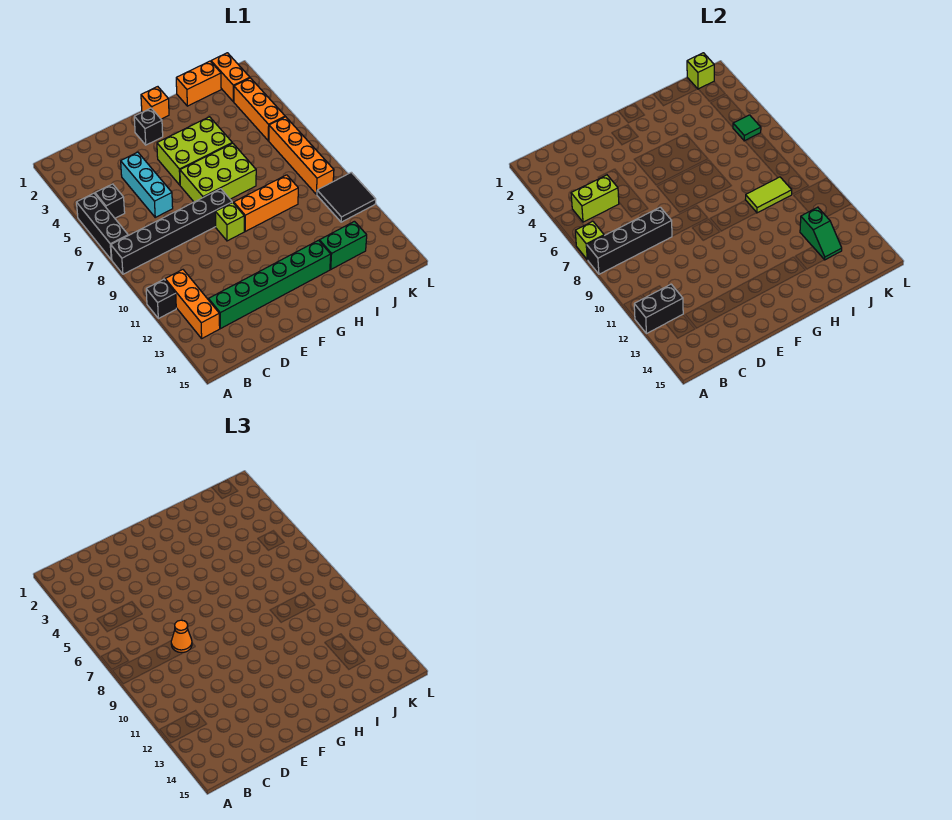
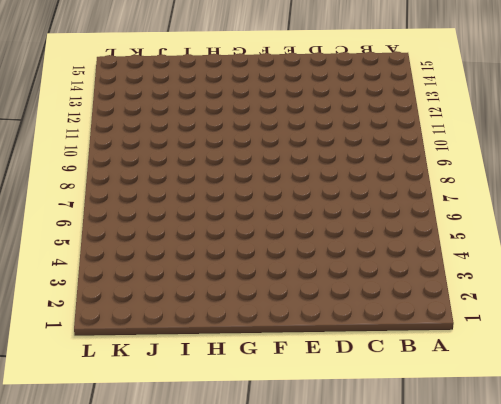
none -> black brick A5:A7 level 1
none -> black brick A8:F8 level 1
none -> black brick A11 level 1

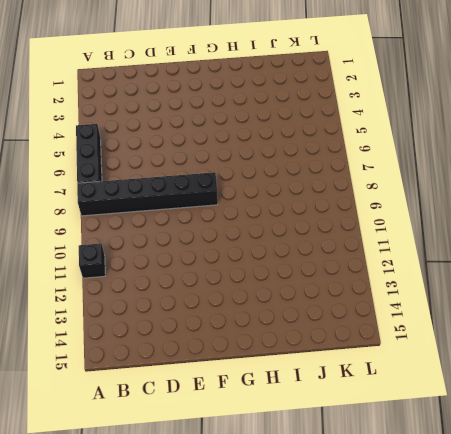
none -> black brick B5 level 1
none -> orange brick B11:B13 level 1
none -> green brick C13:H13 level 1

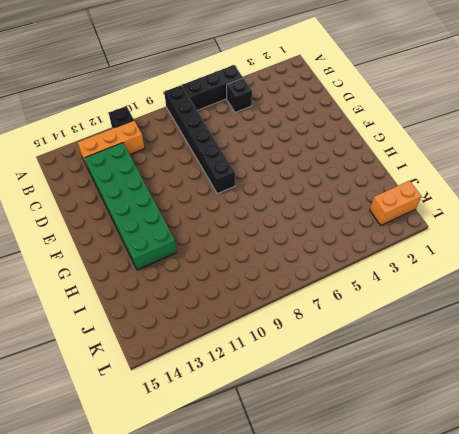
green brick C12:H13 level 1 -> green brick C13:H13 level 1
none -> cyan brick D4:D6 level 1
none -> black brick F2 level 1
none -> lime brick F4:H5 level 1

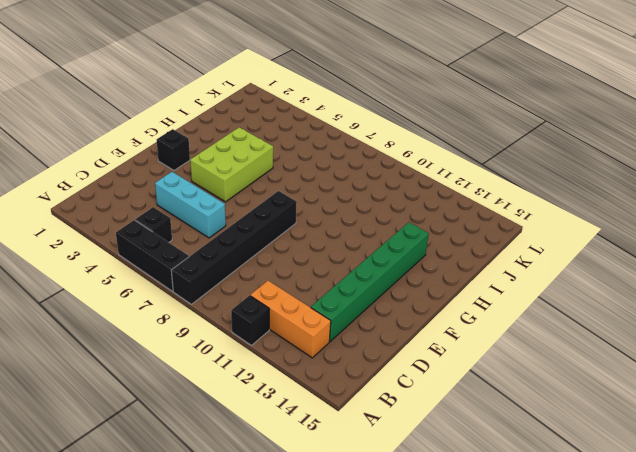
none -> lime brick F6:H7 level 1
none -> lime brick F9 level 1
none -> orange brick G1 level 1

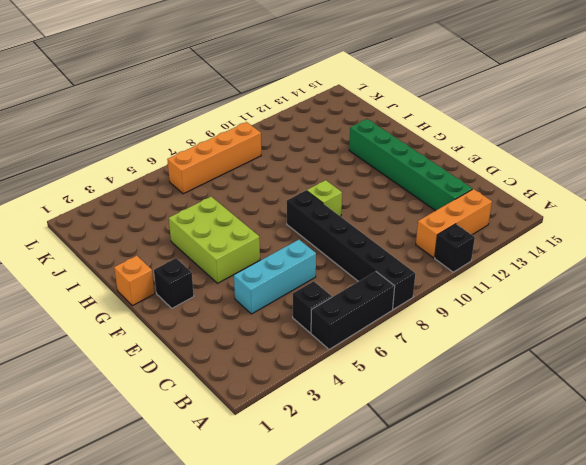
none -> lime brick F6:H7 level 1
none -> orange brick G9:I9 level 1
none -> orange brick I1:J1 level 1

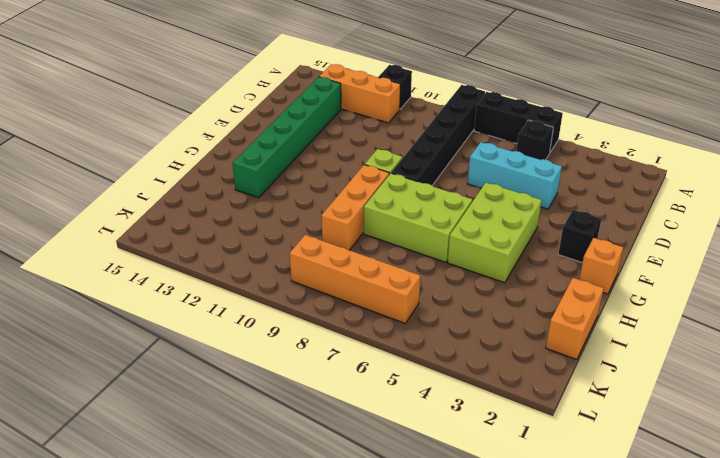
lime brick G6:H8 level 1 -> lime brick F6:H7 level 1
none -> green brick I13:J13 level 1
none -> orange brick K1:K2 level 1
none -> orange brick K3:K5 level 1

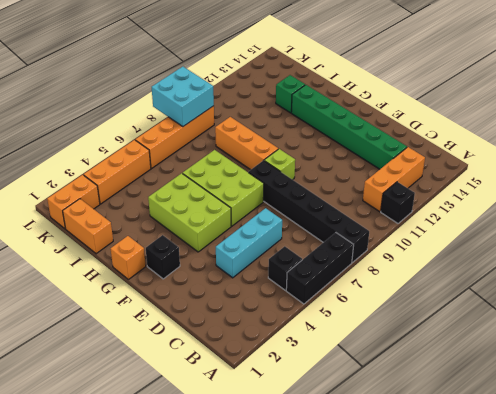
green brick I13 level 1 -> green brick I13:J13 level 1
cyan brick K8:L9 level 2 -> none
none -> black tile K10:L11 level 1
none -> lime brick A7 level 2
none -> black brick A8:D8 level 2

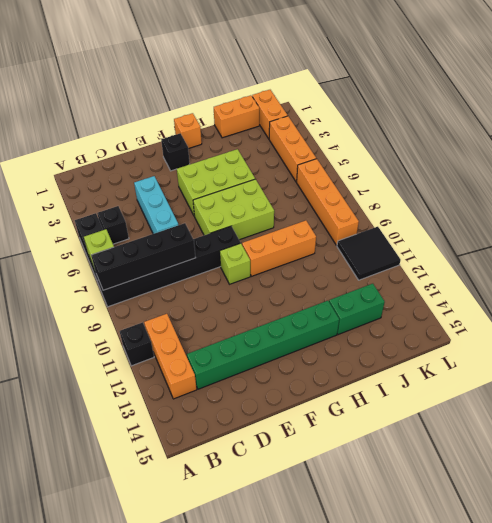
none -> black brick A12:B12 level 2
none -> lime brick B5:C5 level 2
none -> lime tile I9:J9 level 2

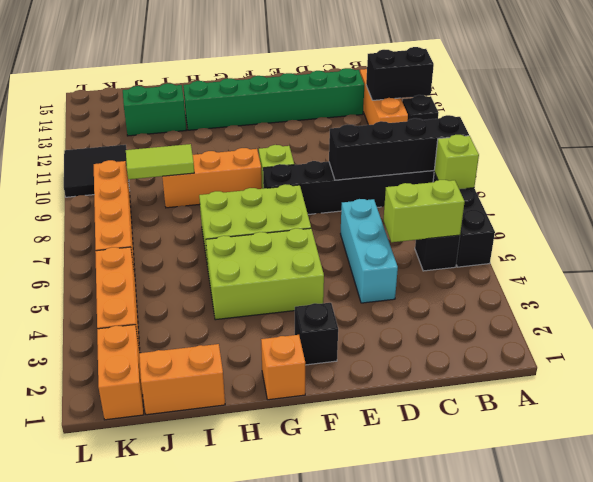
none -> green slope J12:J13 level 2 top 12
none -> lime brick K1 level 2
none -> green tile K5 level 2

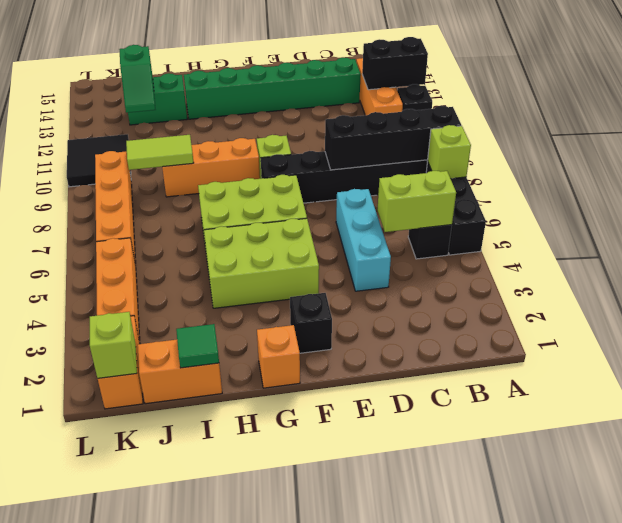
green tile I1 level 2 -> green tile K5 level 2
green slope J12:J13 level 2 top 13 -> green slope J12:J13 level 2 top 12
none -> orange cone D8 level 3

